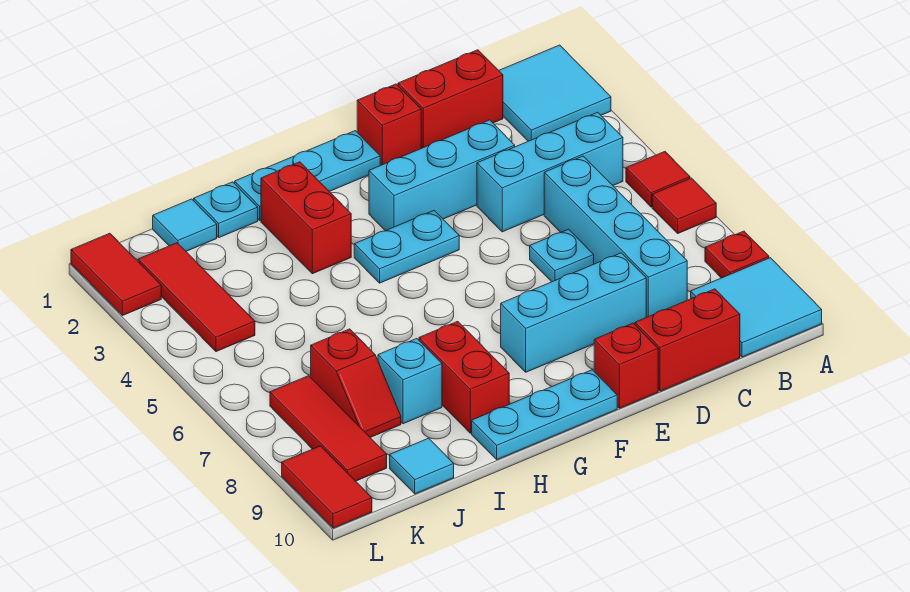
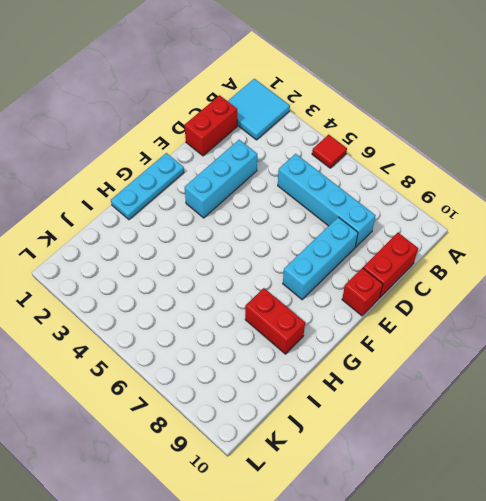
none -> red tile A6 level 1
none -> red plate A8 level 1
none -> cyan tile A9:B10 level 1

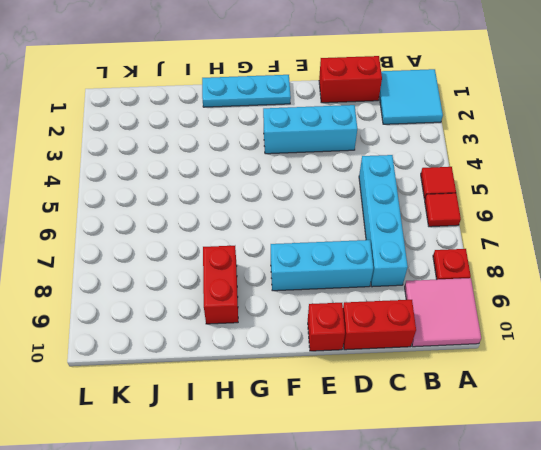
pink tile A9:B10 level 1 -> cyan tile A9:B10 level 1
none -> cyan brick B4:D4 level 1
none -> cyan plate D6 level 1
none -> red brick E1 level 1

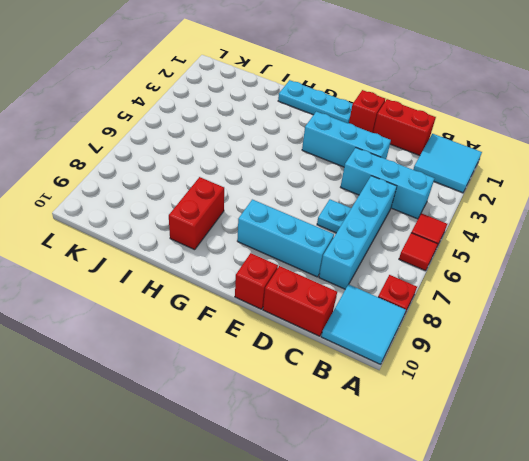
none -> cyan plate F4:G4 level 1
none -> cyan plate F10:H10 level 1
none -> red brick H2:H3 level 1

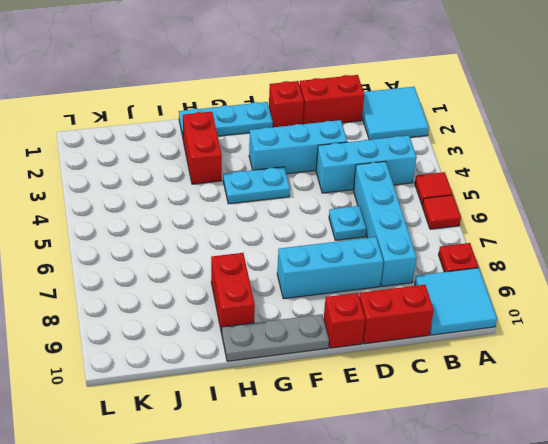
grey plate F10:H10 level 1 -> cyan plate F10:H10 level 1
none -> cyan plate I1 level 1
none -> cyan brick I8 level 1
none -> cyan tile J1 level 1

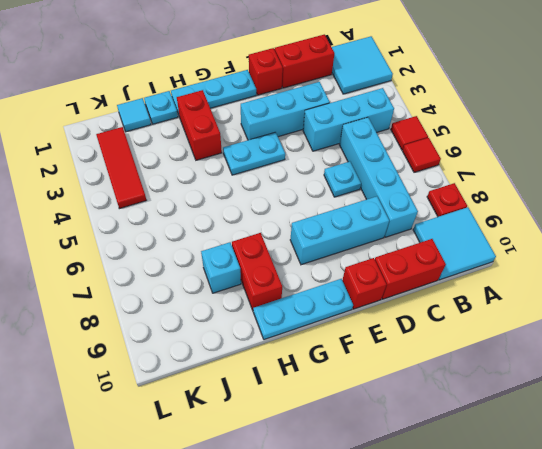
none -> red slope J7:J8 level 1 top 7
none -> cyan tile J10 level 1
none -> red tile K7:K9 level 1

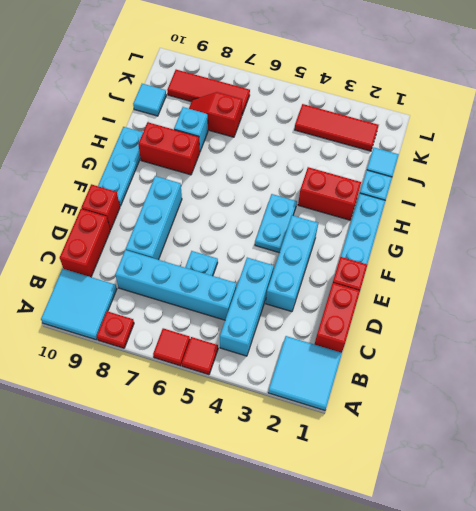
none -> red tile L1:L2 level 1
none -> red tile L9:L10 level 1

